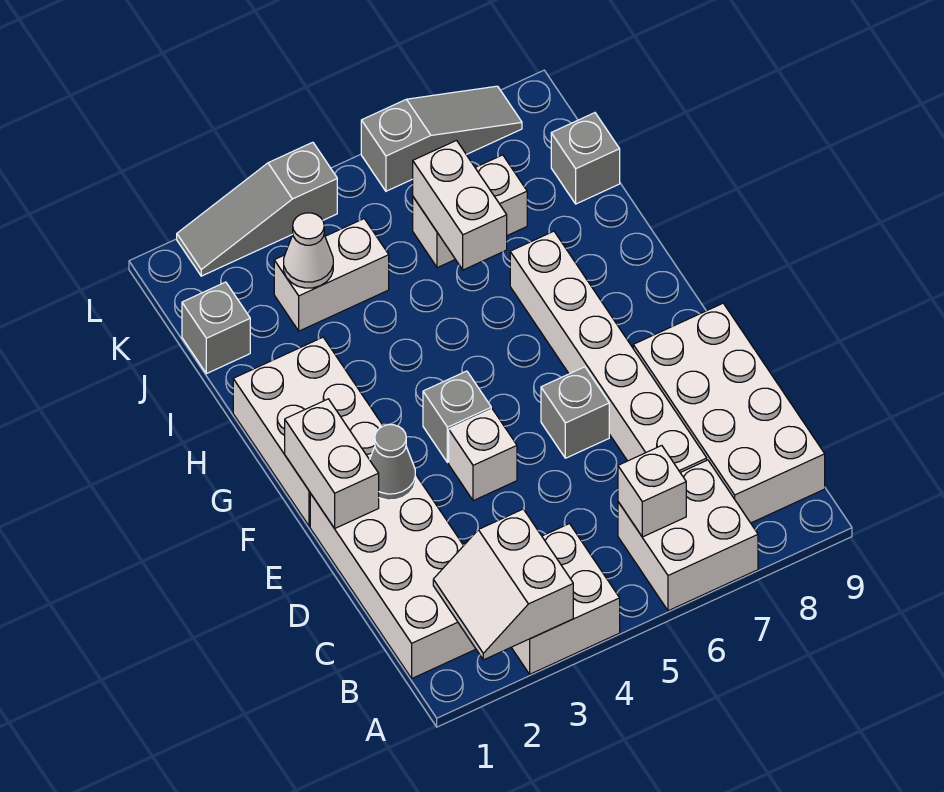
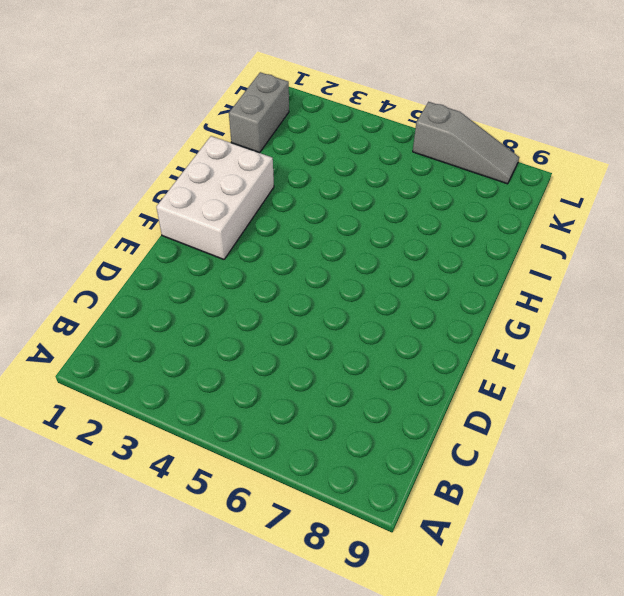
grey brick J1:K1 level 1 -> grey brick J1 level 1
none -> white brick A3:B4 level 1
none -> white brick A6:B7 level 1
none -> white brick B1:E2 level 1

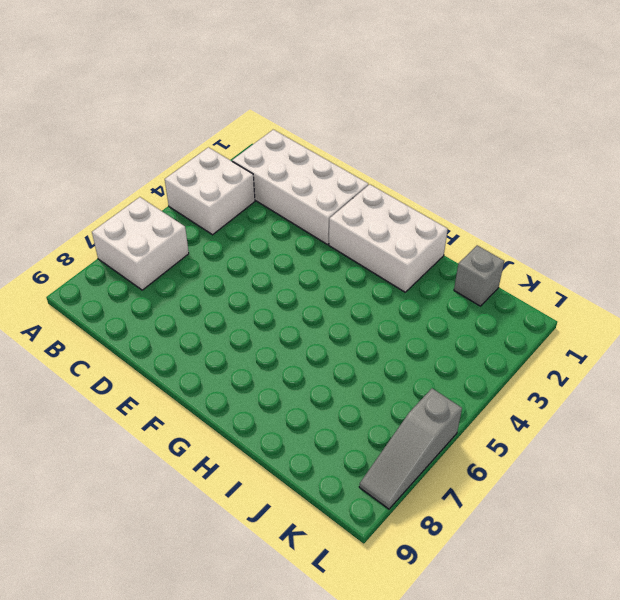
none -> white brick B8:E9 level 1
none -> white brick C7:H7 level 1
none -> white brick E4 level 1

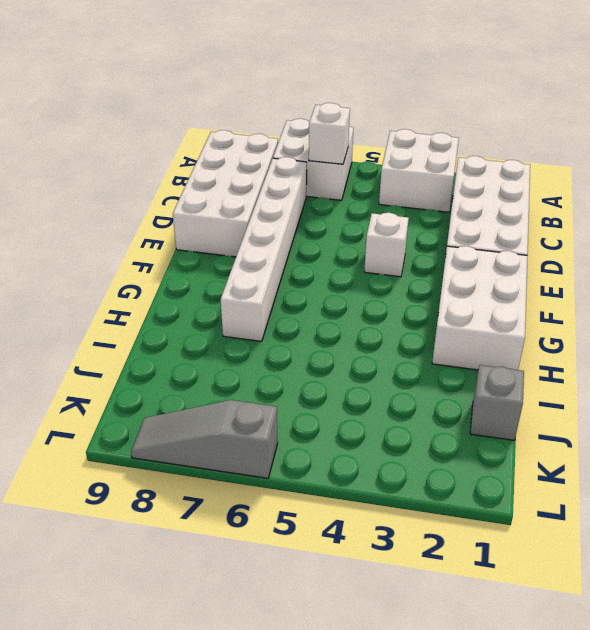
none -> grey brick E6 level 1
none -> grey brick F4 level 1
none -> white brick J3:J4 level 1

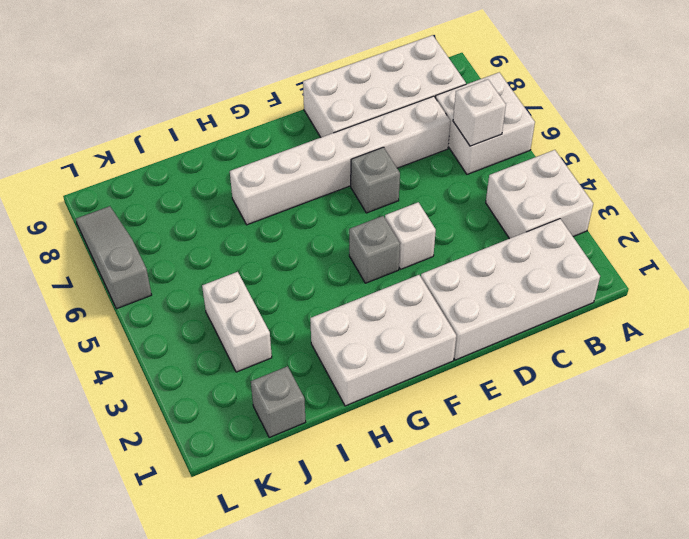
none -> white brick J6:J7 level 1
none -> grey brick J9 level 1
none -> grey slope L2:L4 level 1 top 4

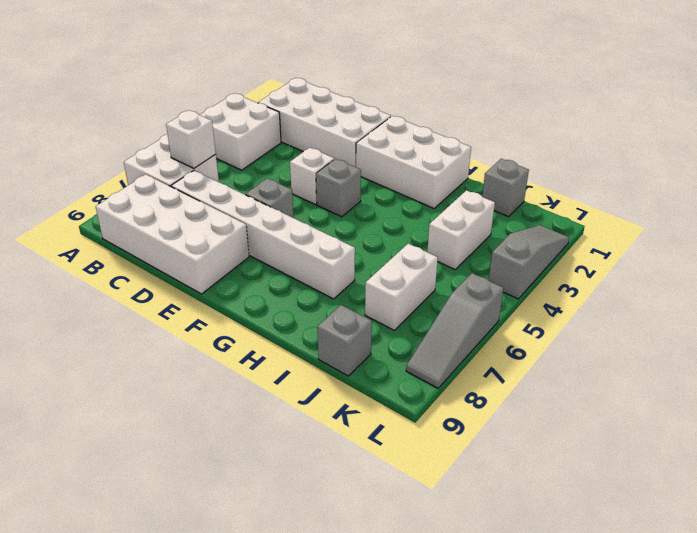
none -> white slope A2:B3 level 2 top 3
none -> white brick E1:F1 level 2
none -> grey cone E2 level 2

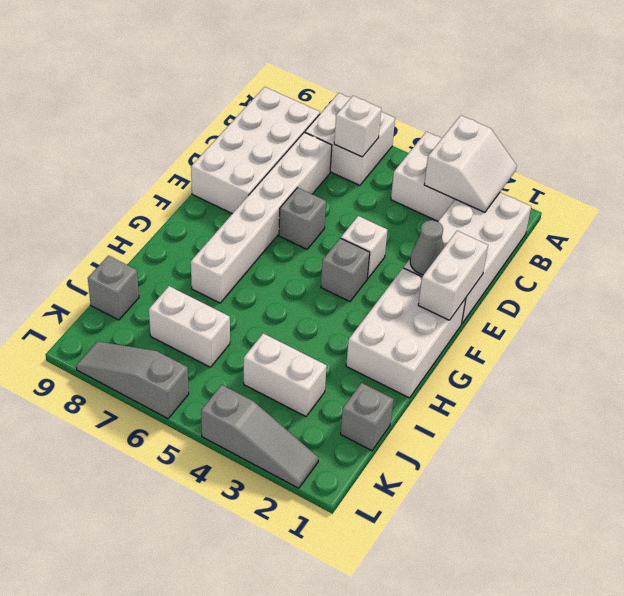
none -> white brick I6:J6 level 2
none -> white cone J3 level 2

